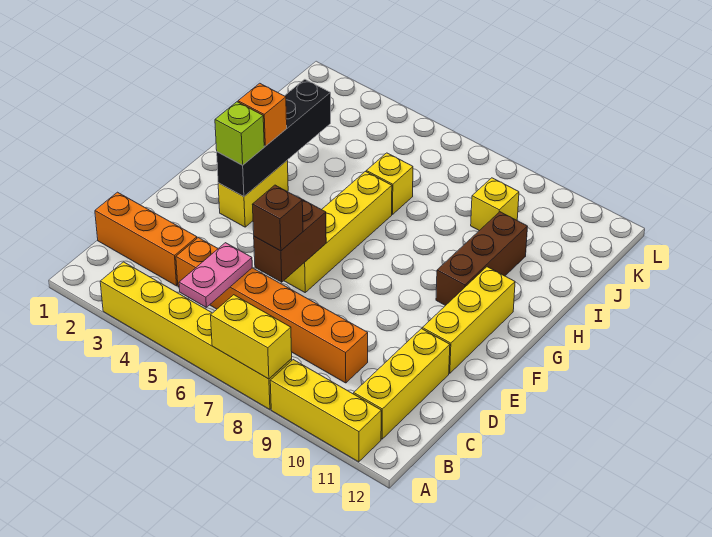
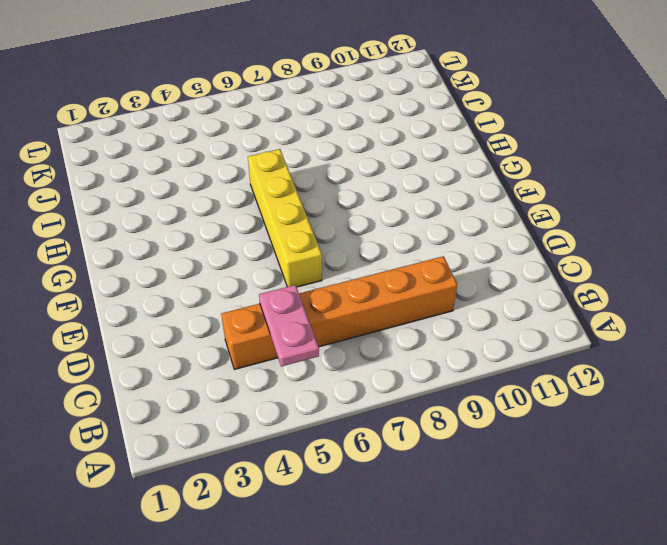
none -> yellow brick A3:A8 level 1
none -> yellow brick A9:A11 level 1
none -> yellow brick B11:D11 level 1

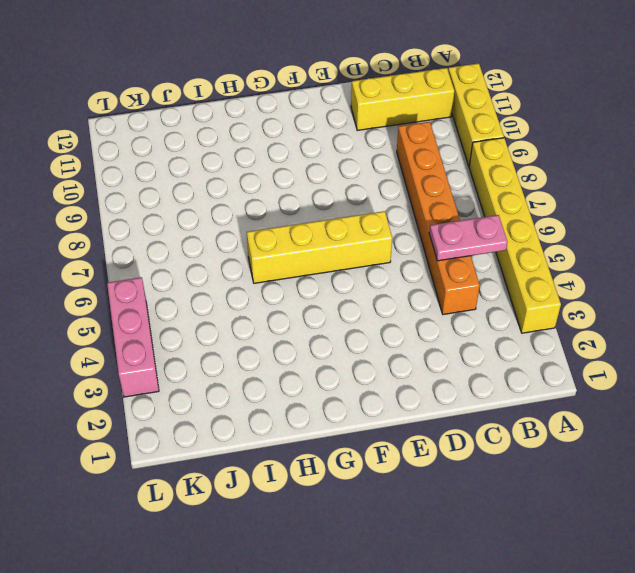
pink brick L3:L5 level 1 -> none
none -> orange brick C1:C3 level 1
none -> yellow brick E11:G11 level 1
none -> yellow brick F3:G3 level 1

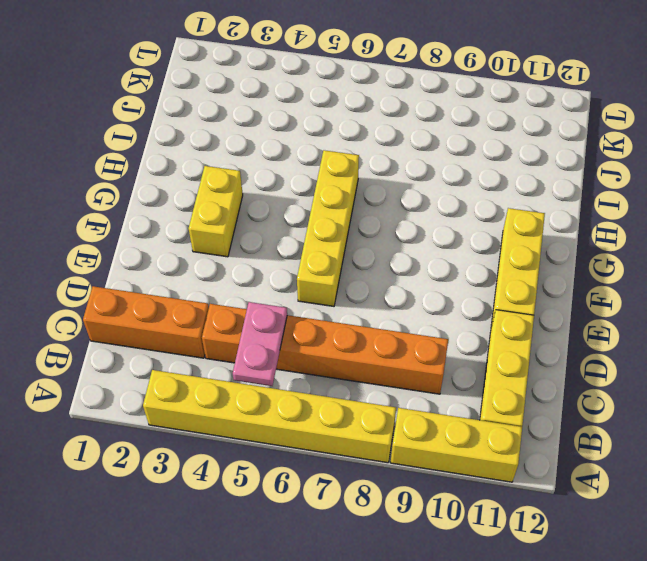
none -> brown brick G10:I10 level 1
none -> yellow brick I6 level 1
none -> yellow brick J9 level 1

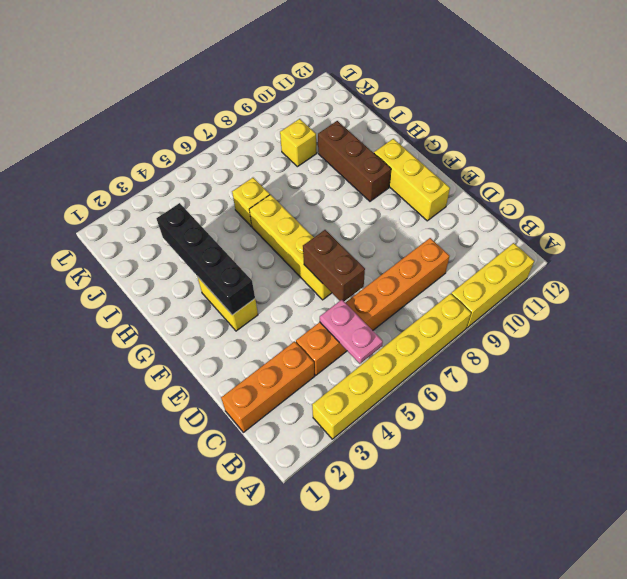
none -> yellow brick B11:D11 level 1
none -> yellow brick A7:A8 level 2
none -> brown brick D6 level 3

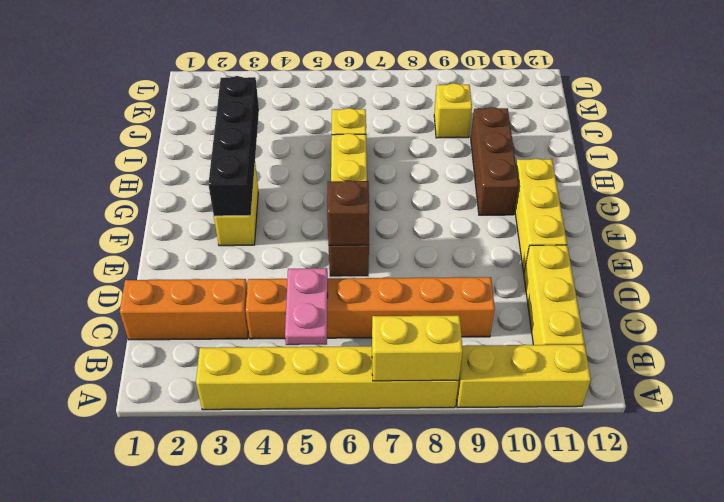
none -> lime brick F3 level 3
none -> orange brick G3 level 3

